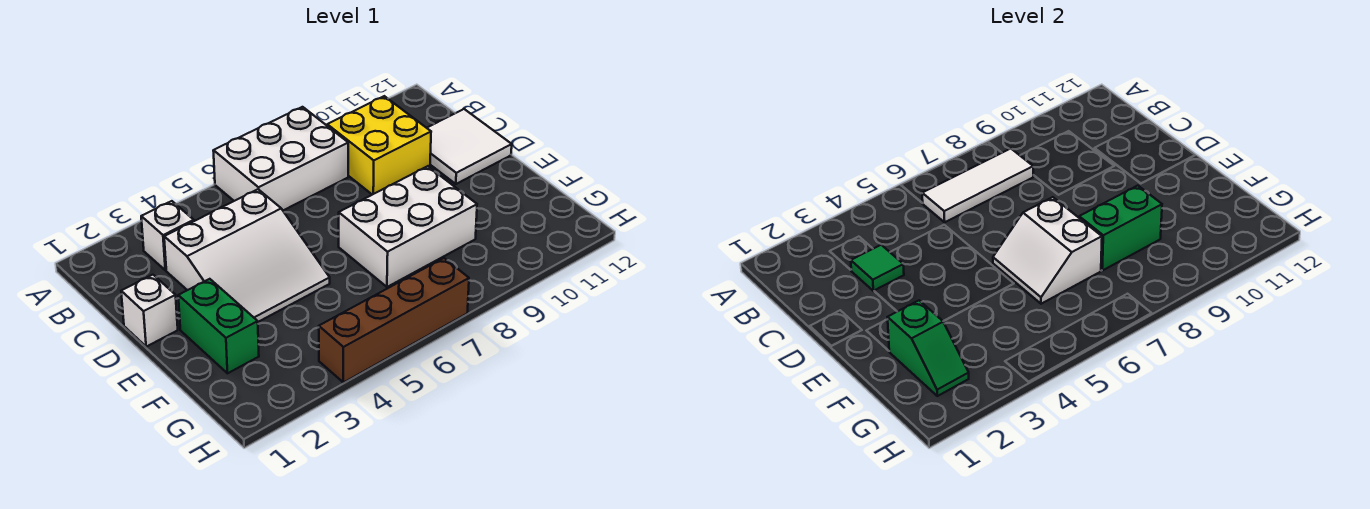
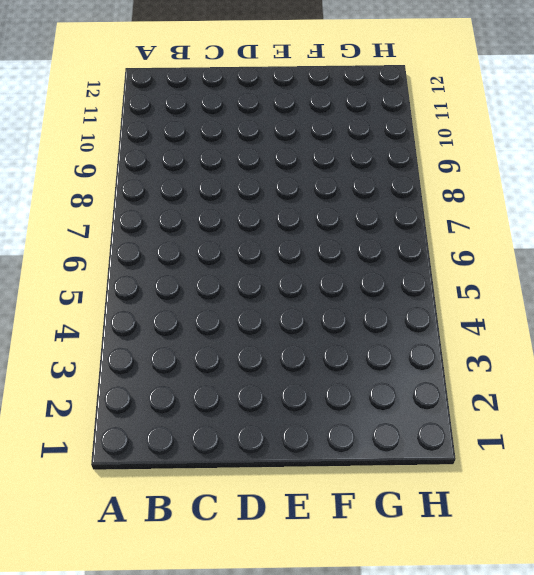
none -> white brick A6:B8 level 1
none -> white brick B3 level 1
none -> yellow brick B9:C10 level 1

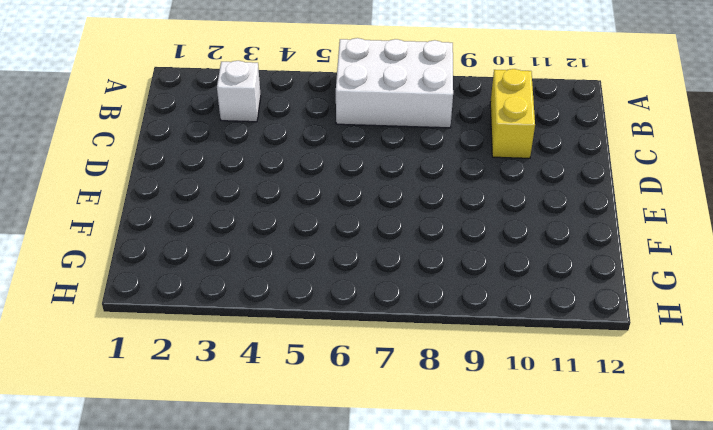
yellow brick B10:C10 level 1 -> yellow brick B9:C10 level 1
none -> white slope C3:E5 level 1 top C
none -> white tile C11:D12 level 1
none -> white brick D1 level 1

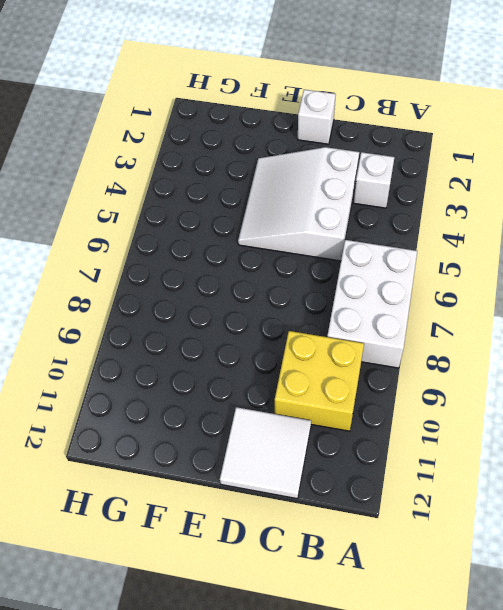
none -> green brick E2:F2 level 1
none -> white brick E7:F9 level 1
none -> brown brick H4:H7 level 1

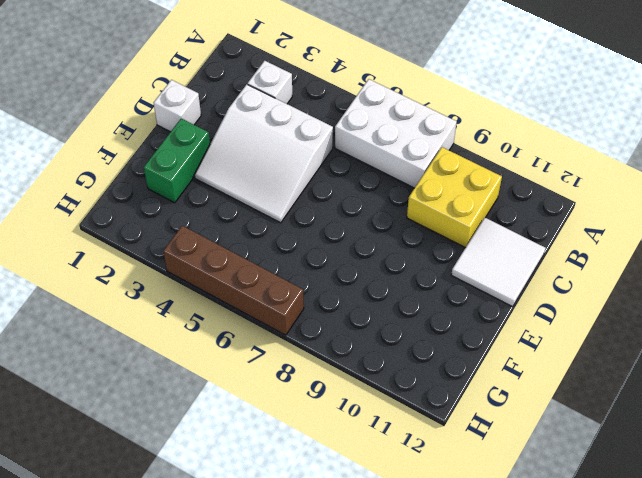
none -> white brick E7:F9 level 1
none -> white tile B6:B8 level 2
none -> green tile C3 level 2

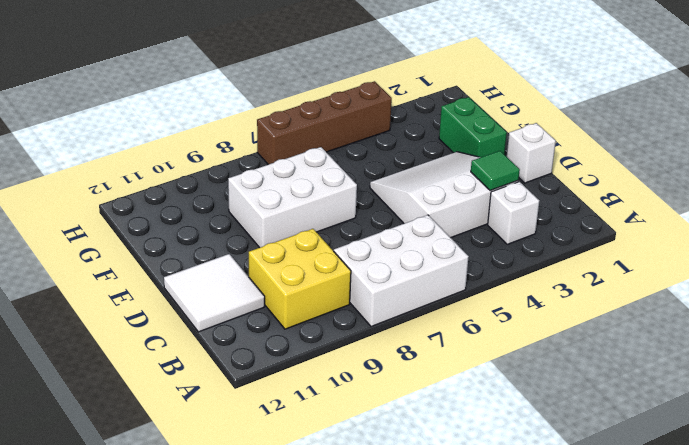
none -> white tile B6:B8 level 2
none -> white slope E6:F7 level 2 top 7
none -> green slope F2:G2 level 2 top F

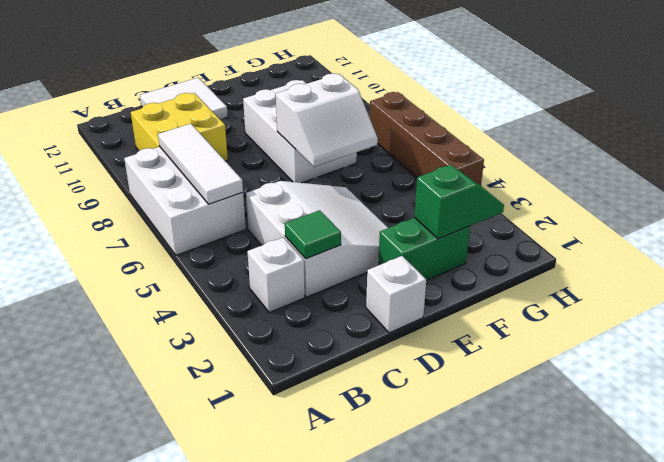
none -> green brick F8:F9 level 2

